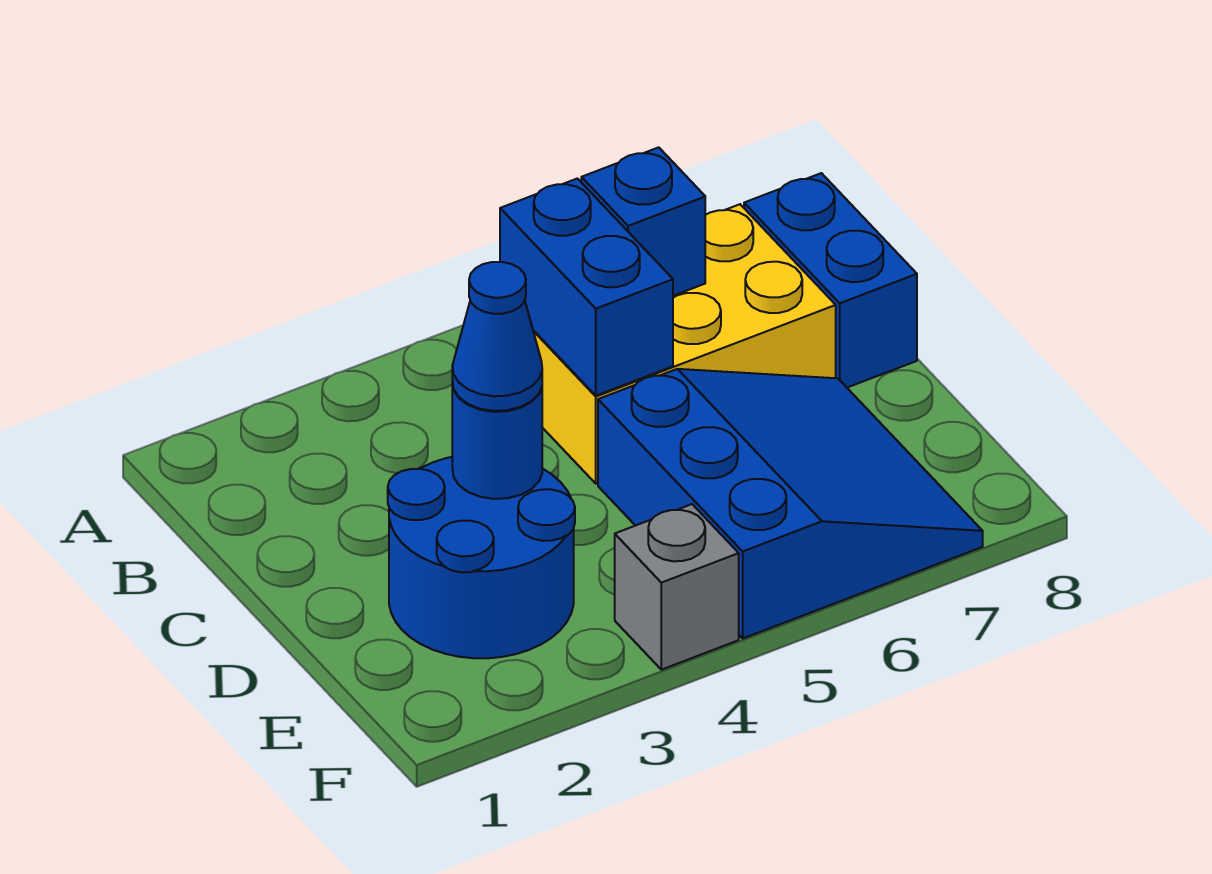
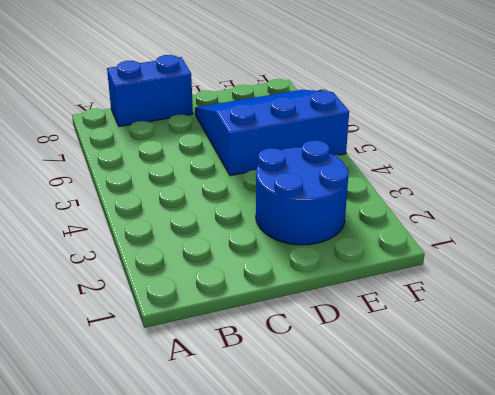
none -> yellow brick B5:C7 level 1
none -> grey brick F4 level 1

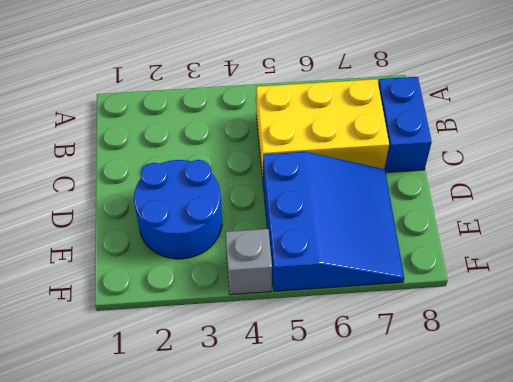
none -> blue brick B5:C5 level 2
none -> blue brick B6 level 2

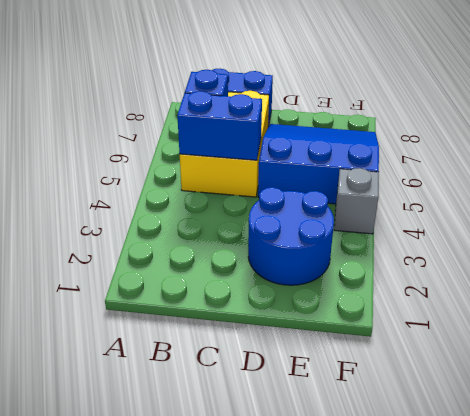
none -> blue round brick D3 level 2
none -> blue cone D3 level 3

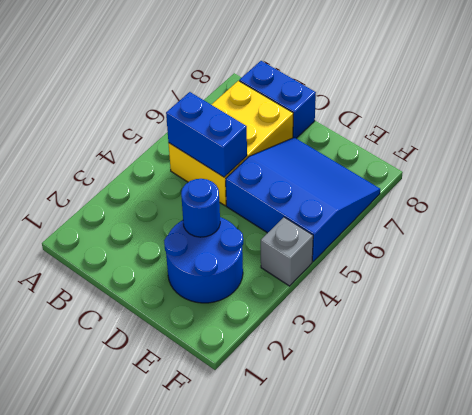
none -> blue brick B6 level 2
none -> blue cone D3 level 3

